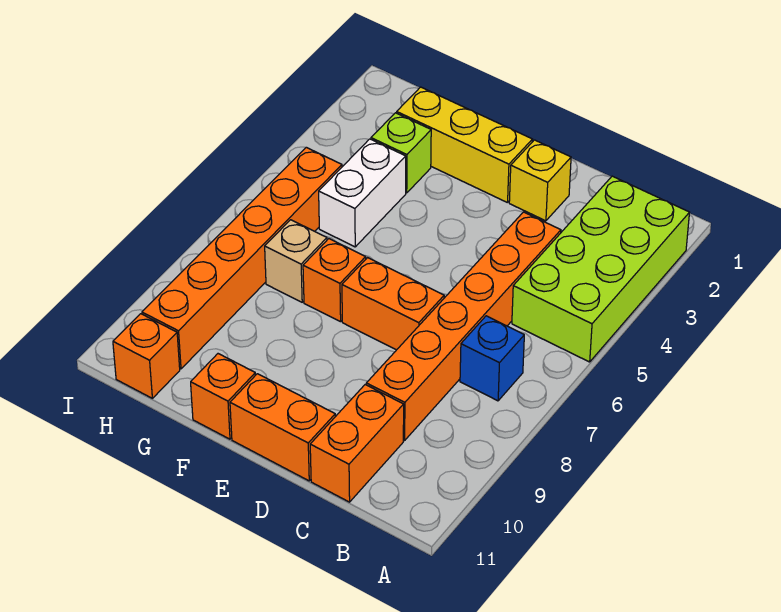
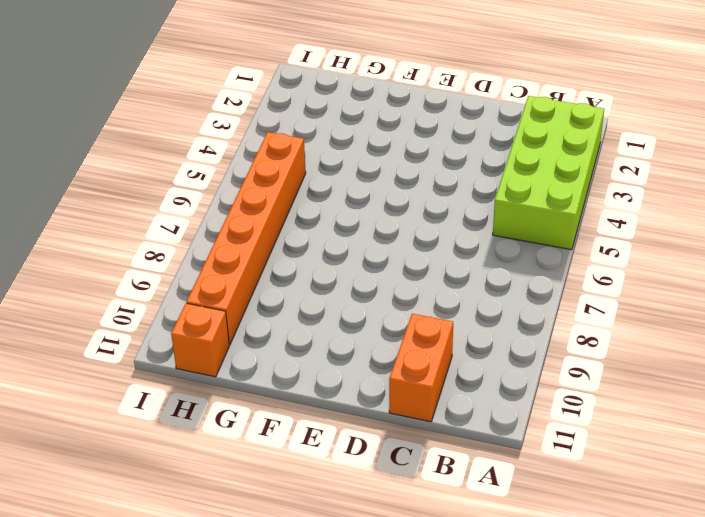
none -> blue brick B7 level 1
none -> orange brick C4:C9 level 1
none -> yellow brick D2 level 1

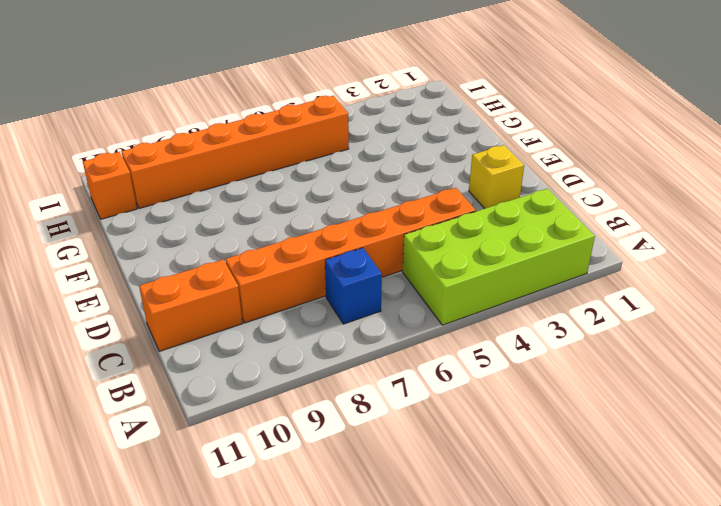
none -> orange brick D7:E7 level 1
none -> orange brick D11:E11 level 1
none -> yellow brick E2:G2 level 1

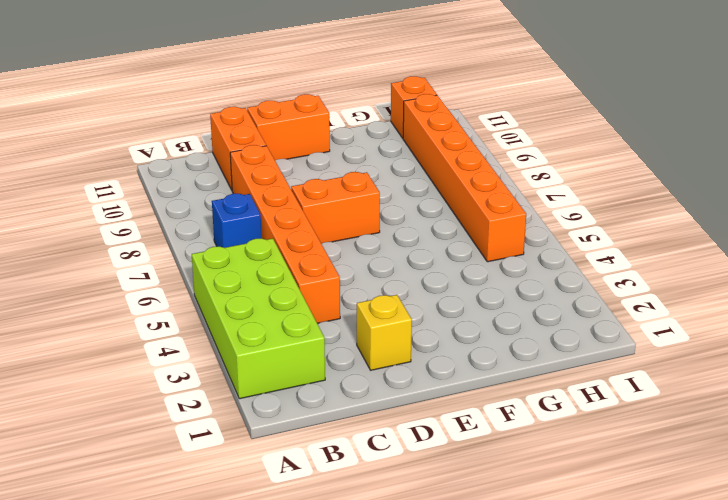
none -> yellow brick E2:G2 level 1
none -> orange brick F7 level 1
none -> orange brick F11 level 1

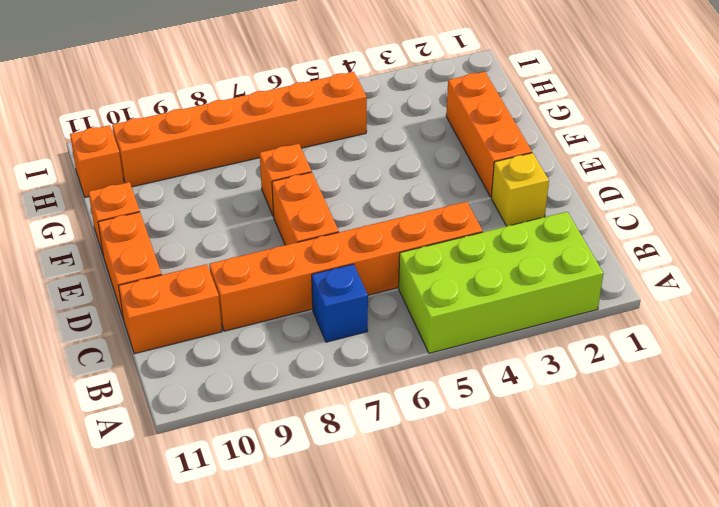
orange brick E2:G2 level 1 -> yellow brick E2:G2 level 1
none -> lime brick G3 level 1
none -> white brick G4:G5 level 1
none -> tan brick G7 level 1

